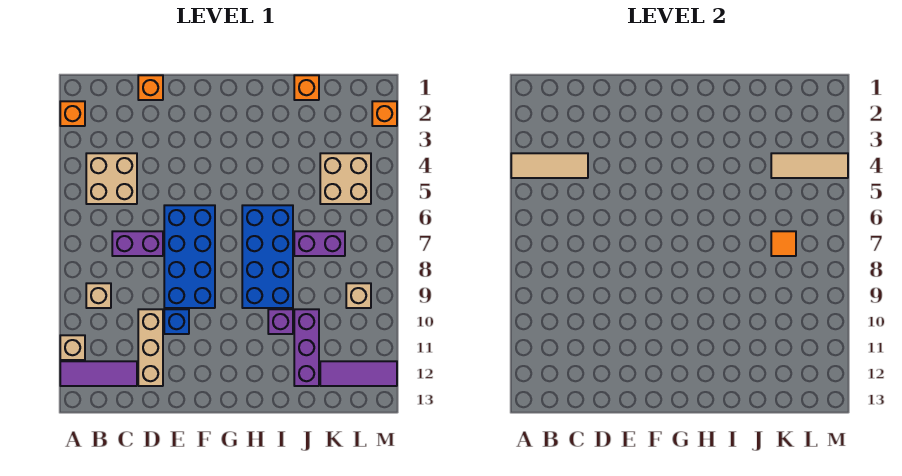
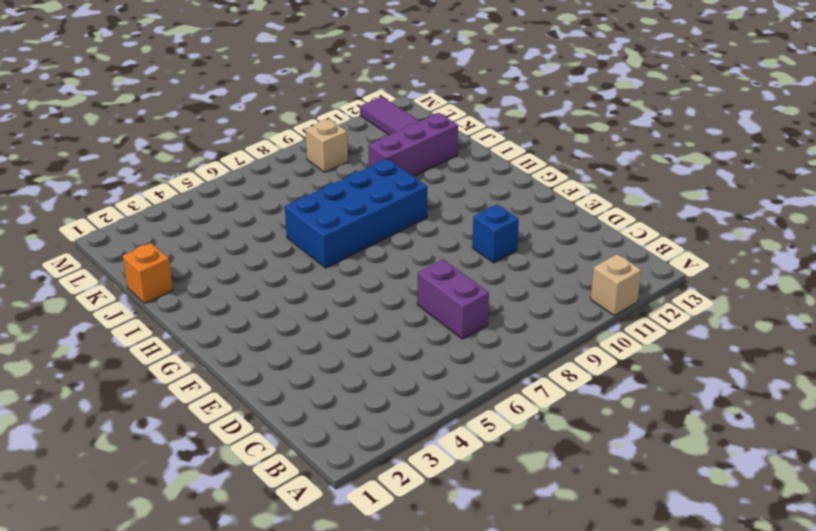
none -> orange brick A2 level 1
none -> purple tile A12:C12 level 1
none -> tan brick B4:C5 level 1

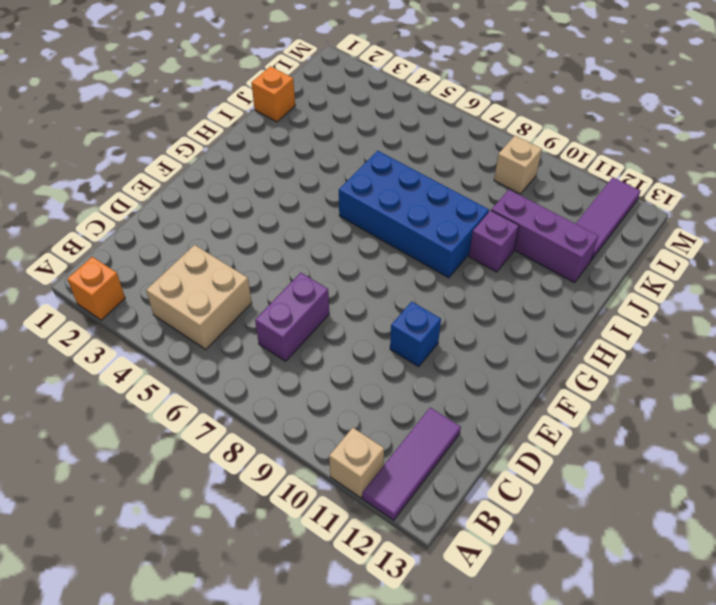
none -> tan brick B9 level 1
none -> orange brick D1 level 1
none -> tan brick D10:D12 level 1

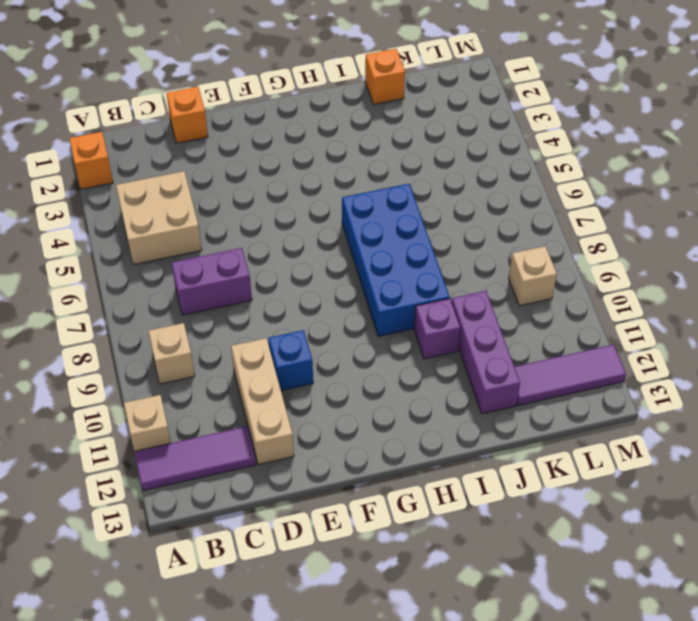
none -> blue brick E6:F9 level 1
none -> purple brick J7:K7 level 1
none -> tan brick K4:L5 level 1

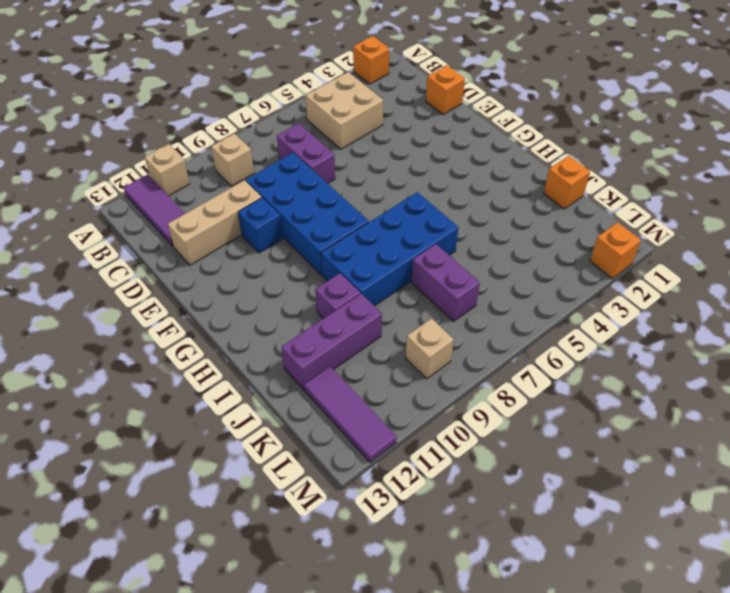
blue brick D8:G9 level 1 -> blue brick E6:F9 level 1
none -> tan brick K4:L5 level 1
none -> tan tile A4:C4 level 2
none -> tan tile K4:M4 level 2

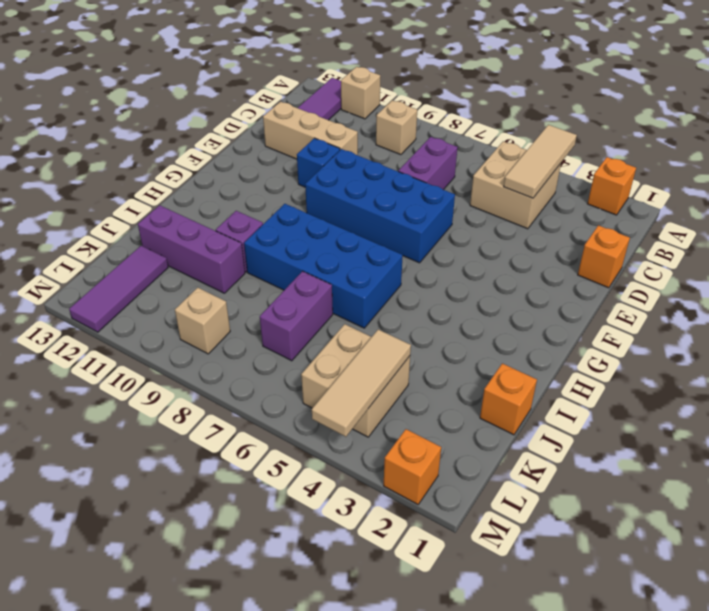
none -> orange tile K7 level 2

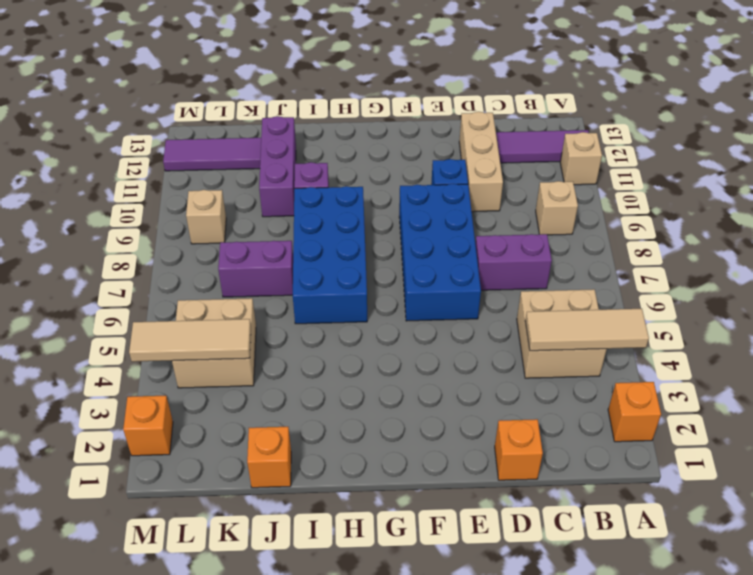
none -> orange tile K7 level 2

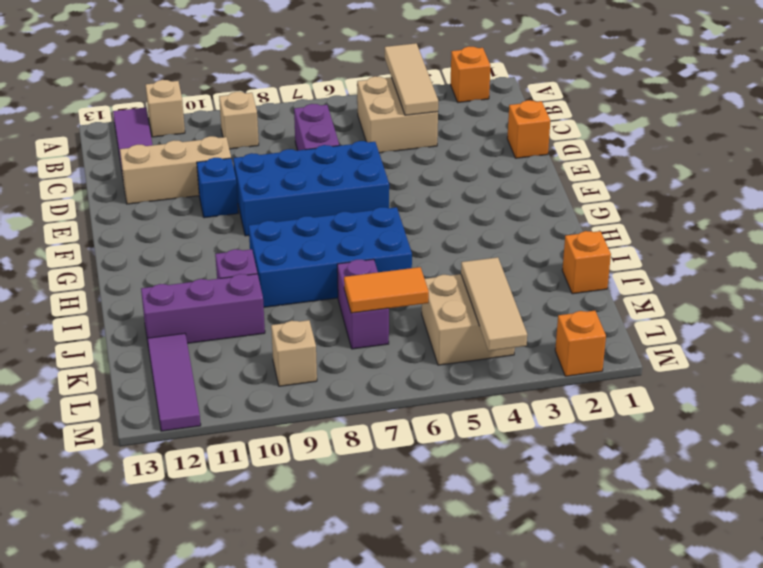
orange tile K6:K7 level 2 -> orange tile K7 level 2

